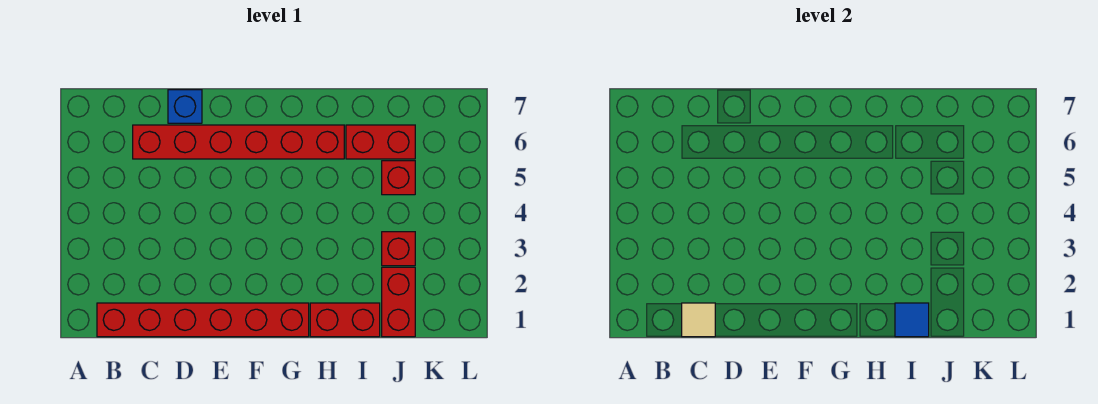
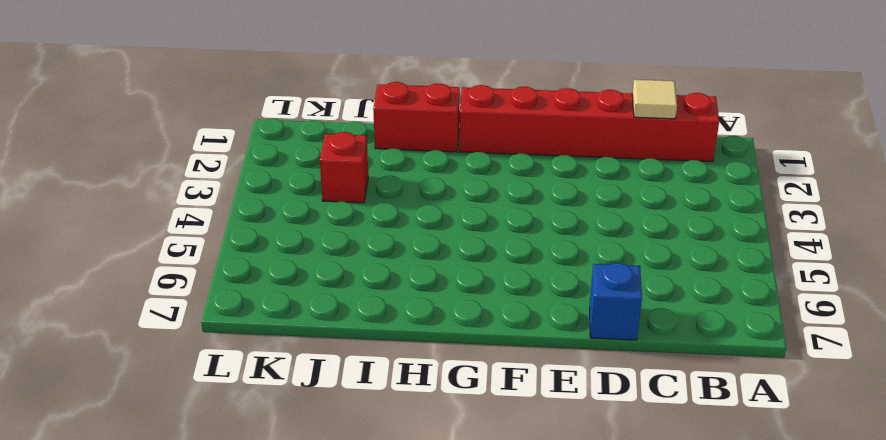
none -> red brick C6:H6 level 1
none -> red brick I6:J6 level 1

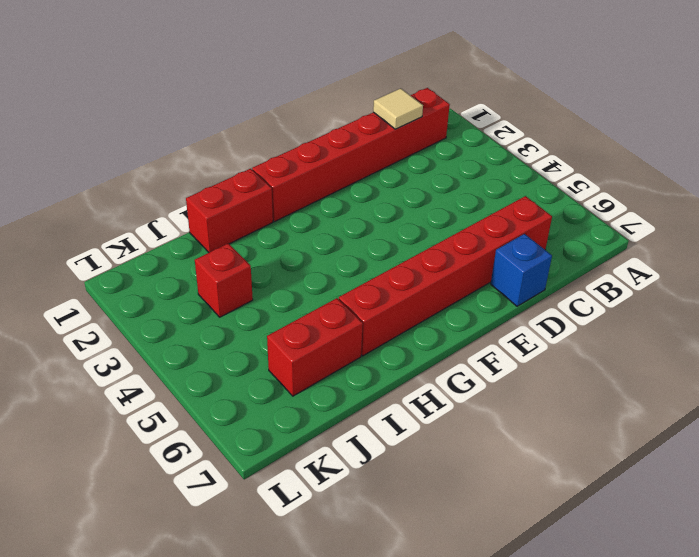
none -> red brick J1:J2 level 1
none -> red brick J5 level 1

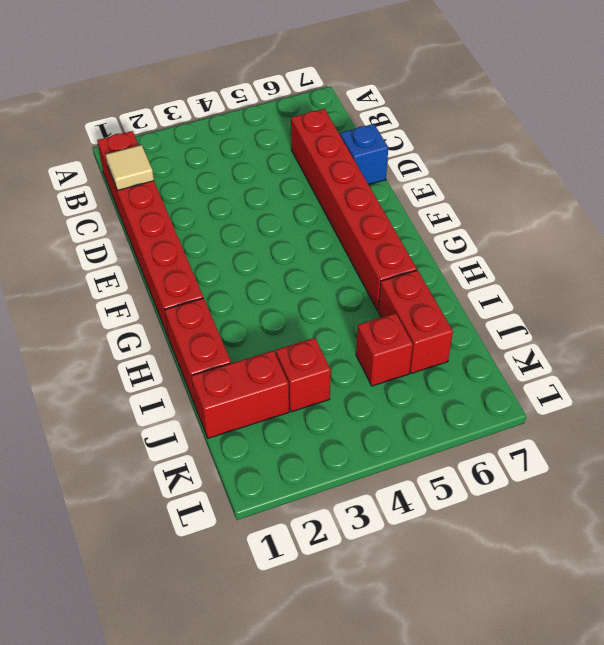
none -> blue tile I1 level 2

